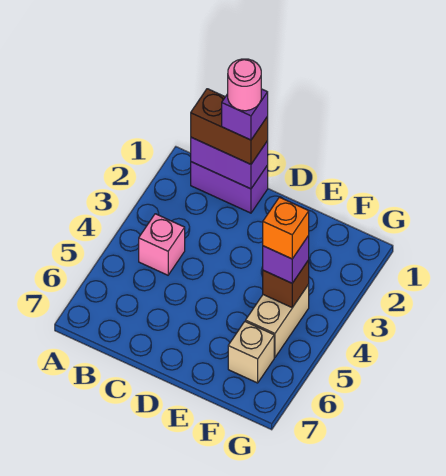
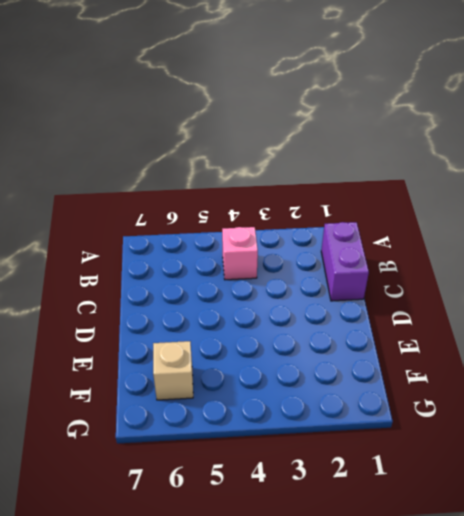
none -> tan brick F4:F5 level 1
none -> purple brick B1:C1 level 2

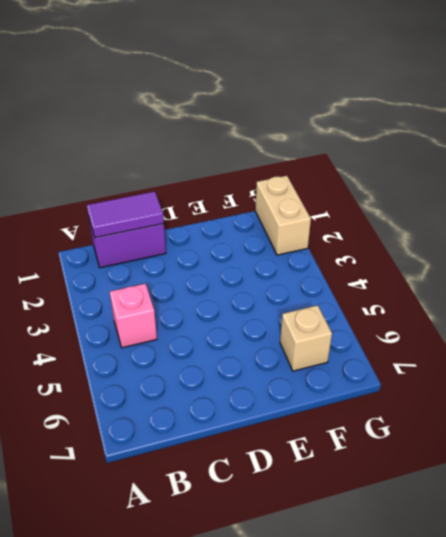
purple tile B1:C1 level 2 -> purple brick B1:C1 level 2
tan brick G1:G2 level 1 -> tan brick F4:F5 level 1
none -> brown brick F4 level 2
none -> brown brick B1:C1 level 3

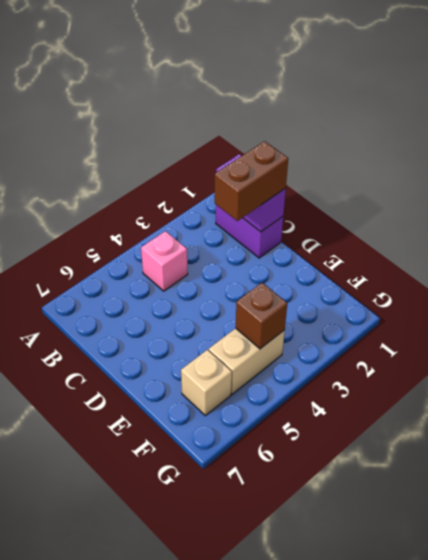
brown brick C1:C2 level 3 -> brown brick B1:C1 level 3
none -> purple brick F4 level 3
none -> purple brick C1 level 4

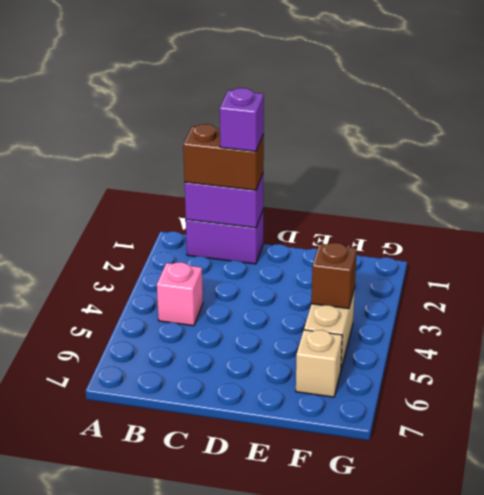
none -> purple brick F4 level 3
none -> orange brick F4 level 4

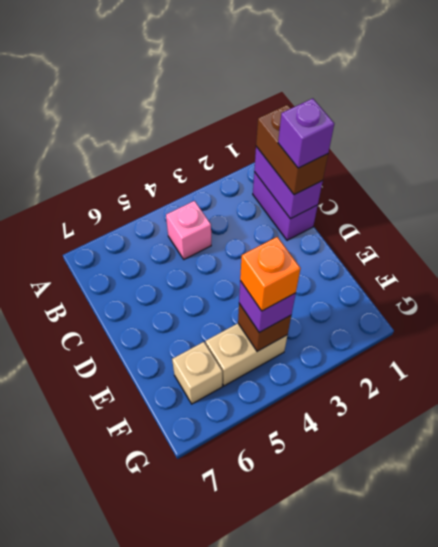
none -> pink round brick C1 level 5

